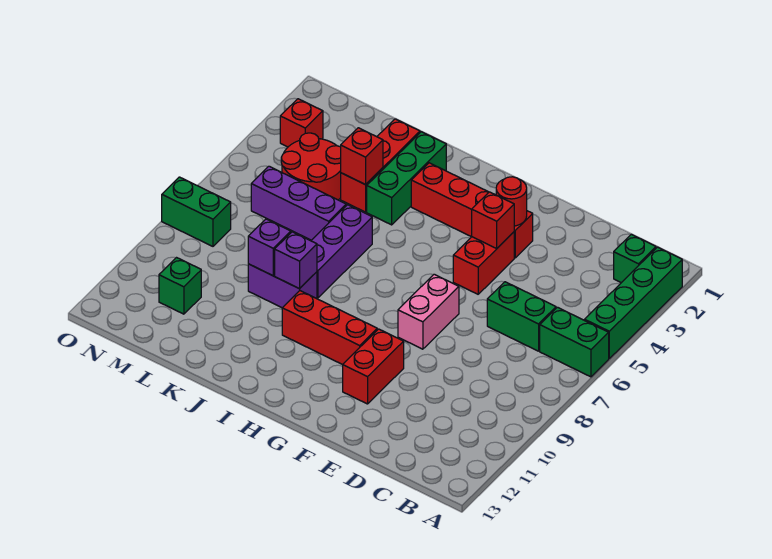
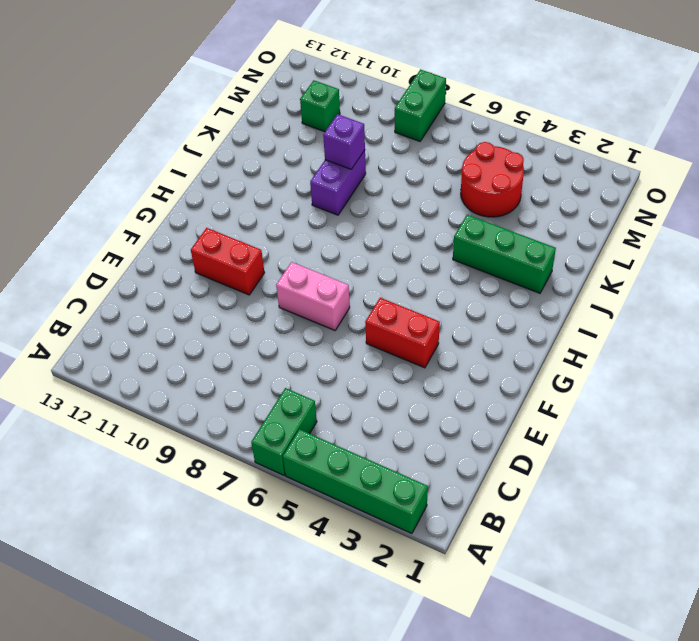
none -> green brick B2 level 1
none -> green brick C6:D6 level 1
none -> red brick F3:I3 level 1

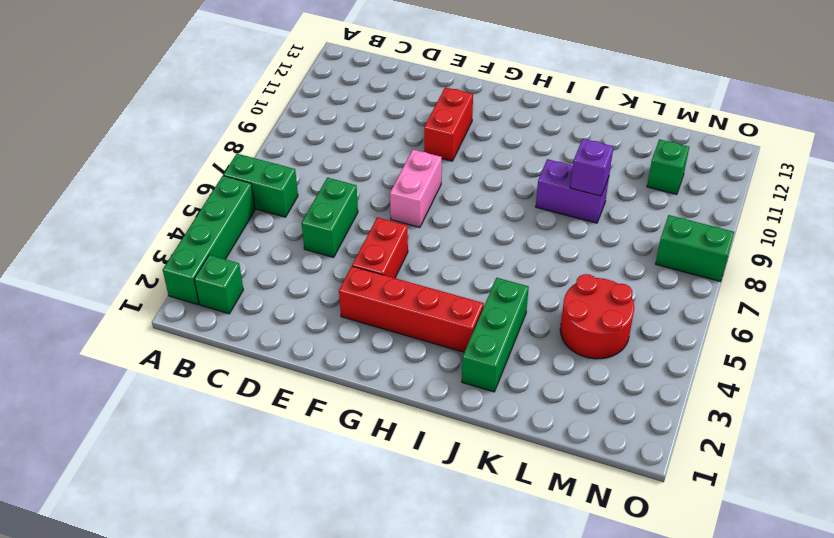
green brick D5:D6 level 1 -> green brick C6:D6 level 1
none -> red brick G10:I10 level 1
none -> purple brick J6:J8 level 1
none -> red brick K2:K4 level 1

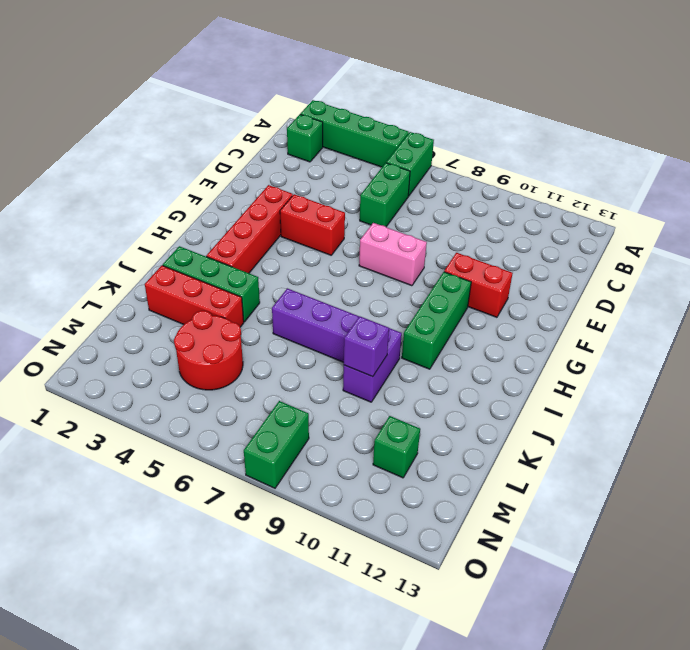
green brick G10:I10 level 1 -> red brick G10:I10 level 1
none -> purple brick K6:M6 level 1
none -> red brick N3 level 1
none -> red round brick F3 level 2

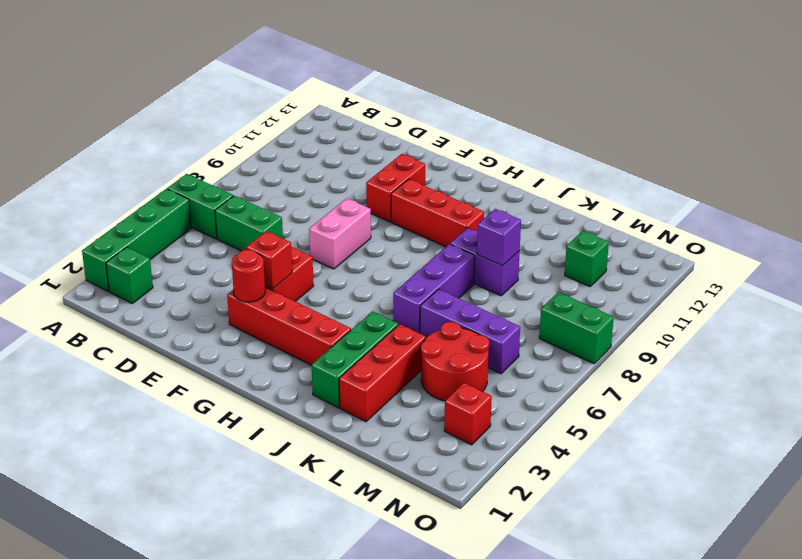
none -> purple brick J9 level 2
none -> red brick K4 level 2

